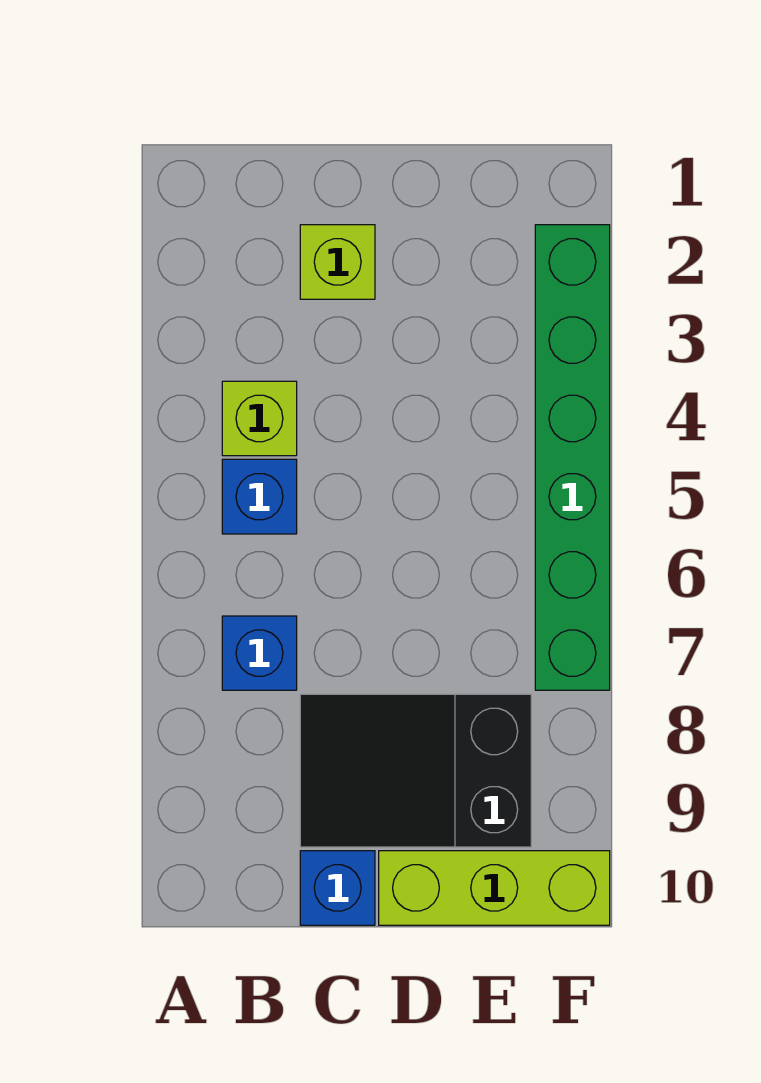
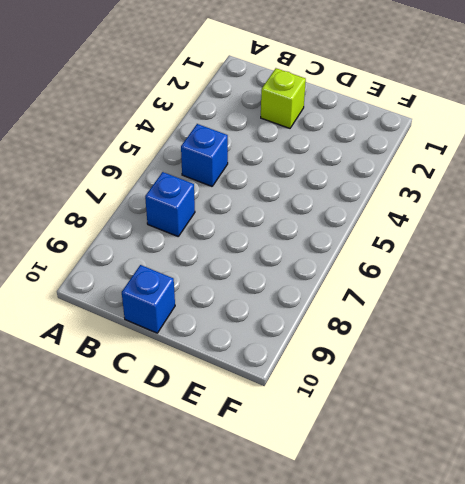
none -> lime brick B4 level 1
none -> black slope C8:E9 level 1 top E

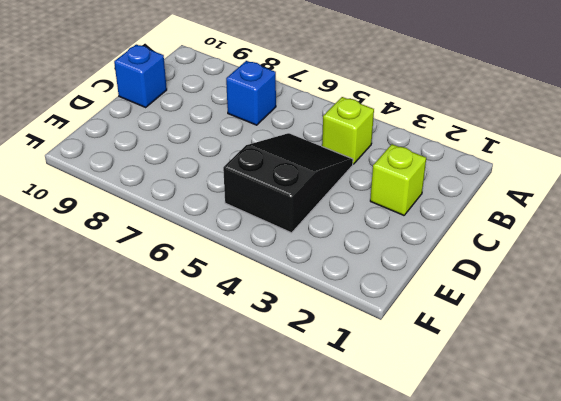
black slope C4:E5 level 1 top E -> black slope C8:E9 level 1 top E
none -> blue brick B5 level 1
none -> lime brick D10:F10 level 1

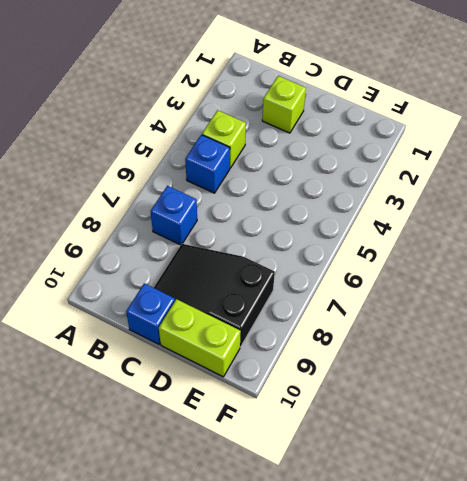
lime brick D10:E10 level 1 -> lime brick D10:F10 level 1
none -> green brick F2:F7 level 1

